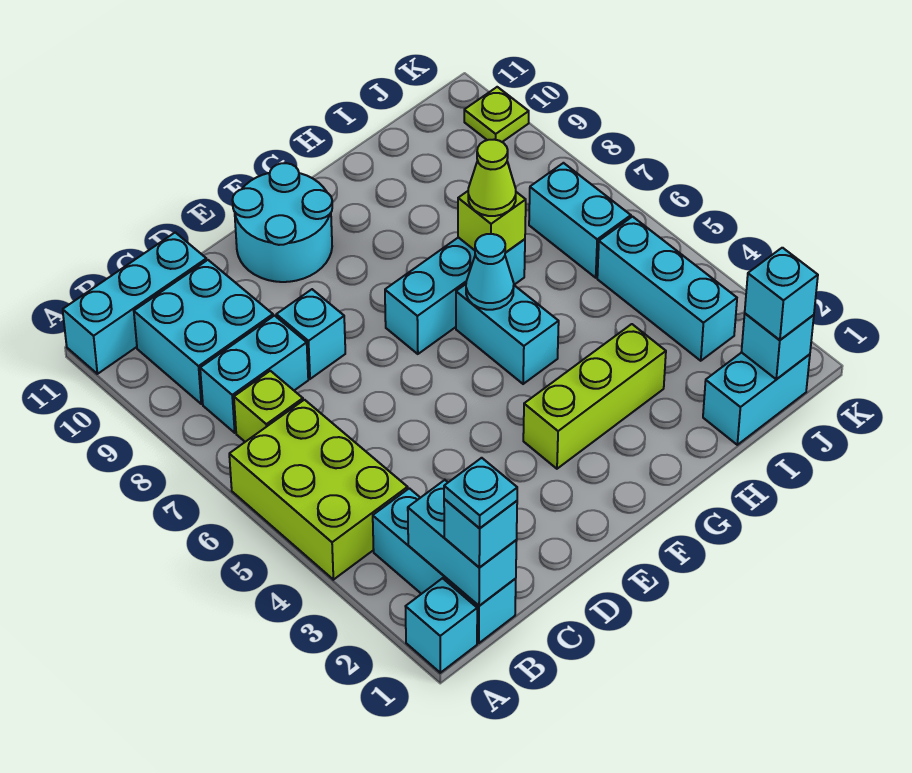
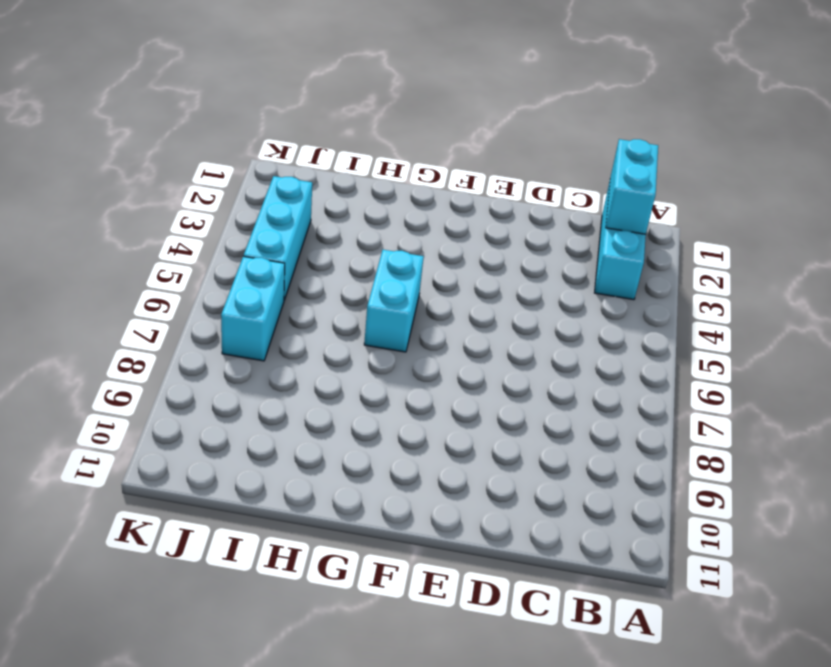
none -> cyan brick A1 level 1
none -> lime brick A4:B6 level 1
none -> cyan brick A11:C11 level 1

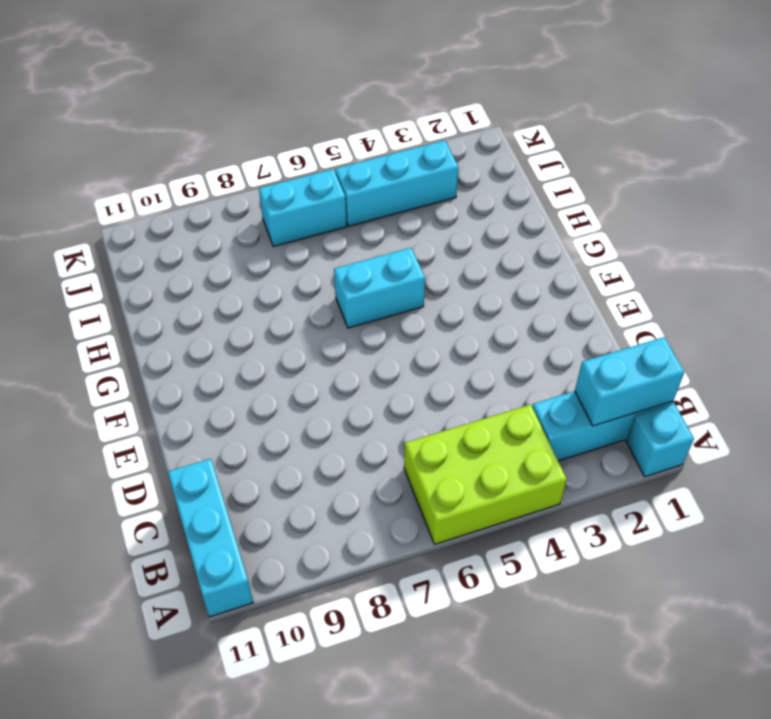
none -> lime brick B7 level 1
none -> cyan brick B8:C8 level 1
none -> cyan brick B9:C10 level 1

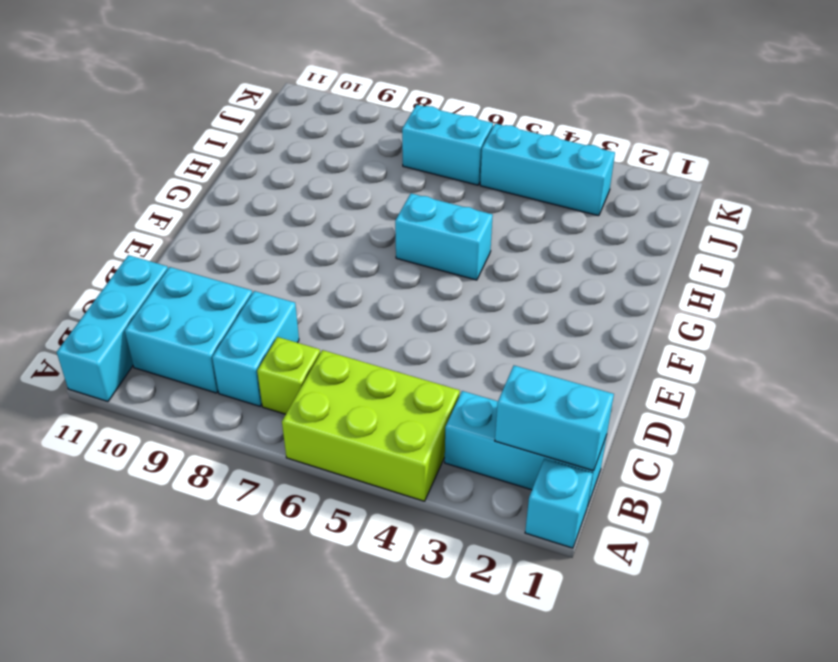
none -> cyan brick D8 level 1
none -> cyan round brick E10:F11 level 1
none -> lime brick F3:H3 level 1

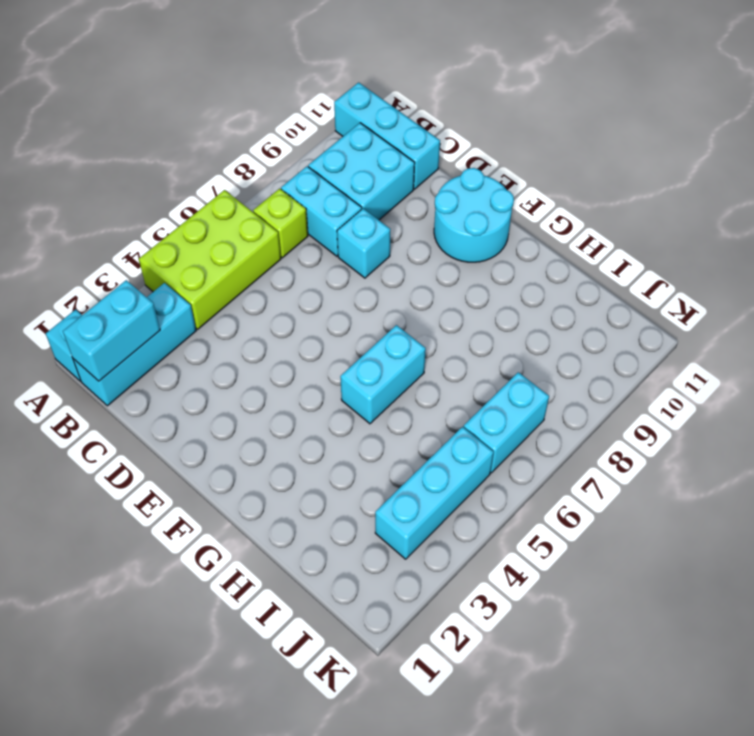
none -> lime brick F3:H3 level 1
none -> cyan brick F7:H7 level 1
none -> cyan brick I1:J1 level 1

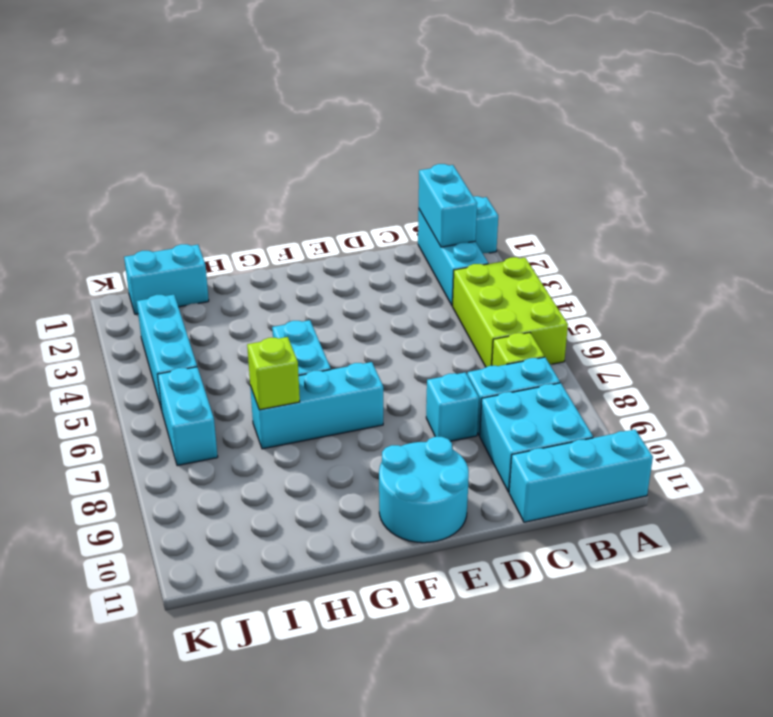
none -> lime brick F3:H3 level 1
none -> lime plate K10 level 1
none -> cyan cone G6 level 2

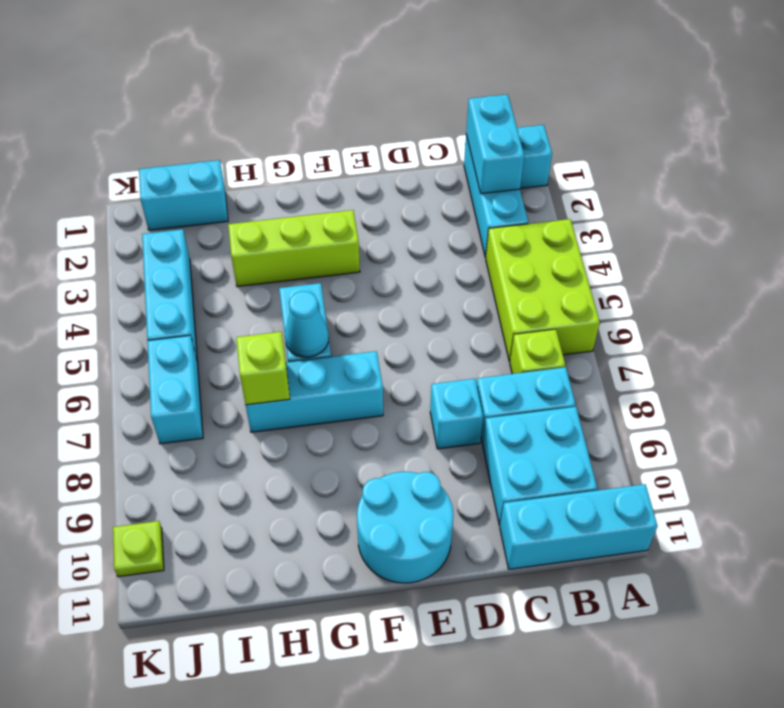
none -> cyan brick J1 level 2
none -> cyan brick B1 level 3
none -> lime cone H7 level 3

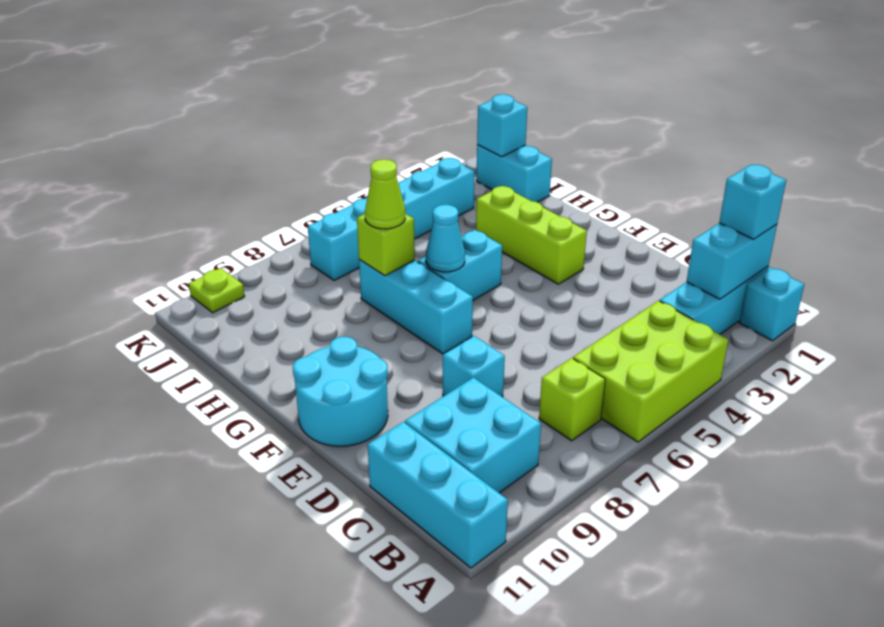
none -> cyan brick B8:C8 level 1
none -> cyan brick J1 level 3
none -> cyan plate B1 level 4

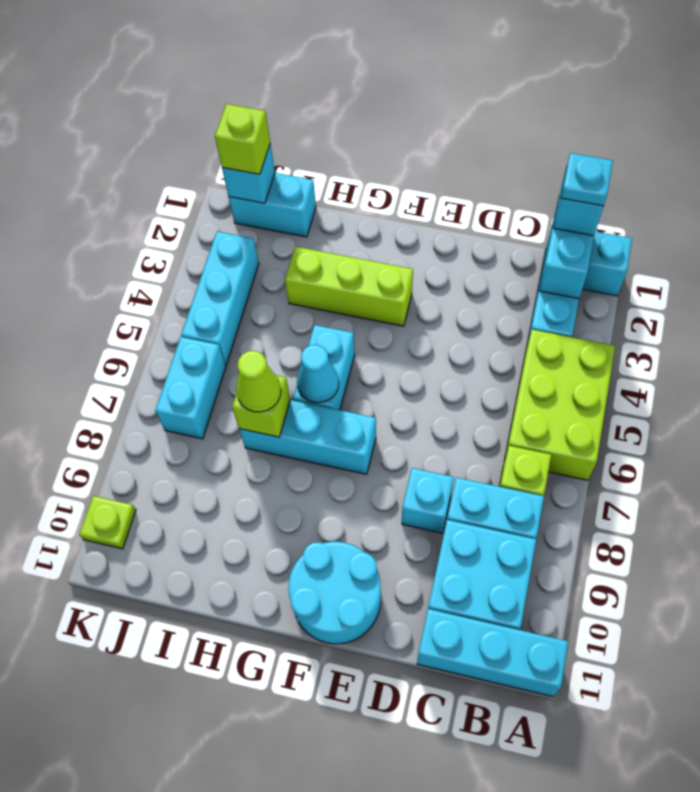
lime brick J1 level 3 -> cyan brick J1 level 3

